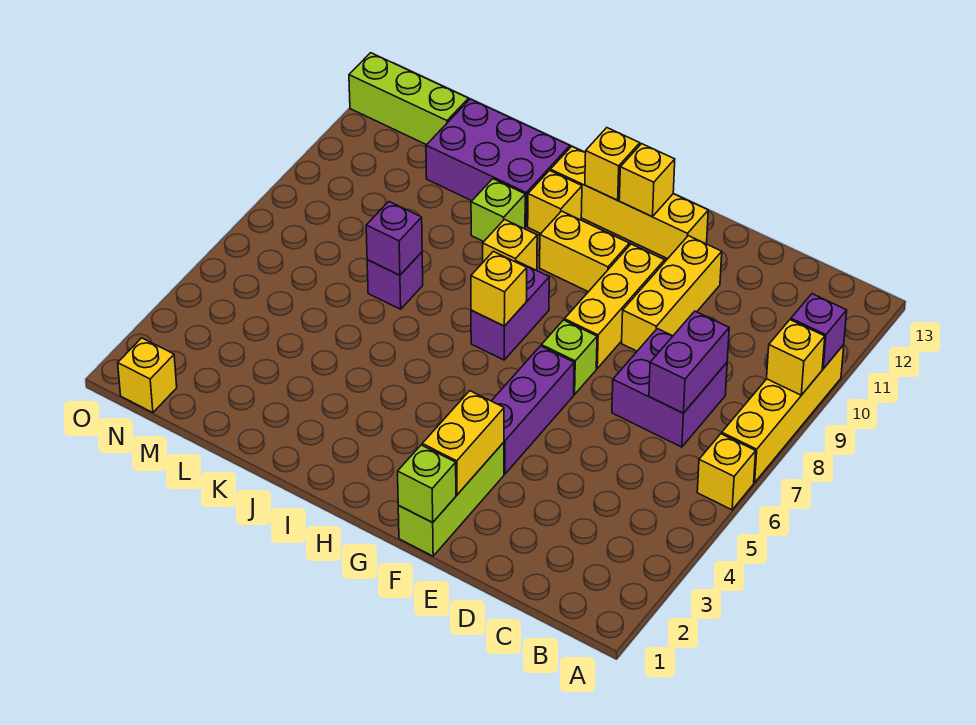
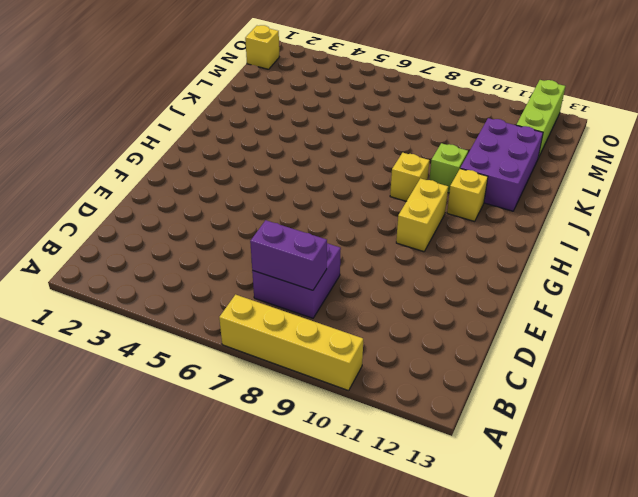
none -> yellow brick A6 level 1
none -> yellow brick E9:E11 level 1
none -> lime brick F1:F3 level 1

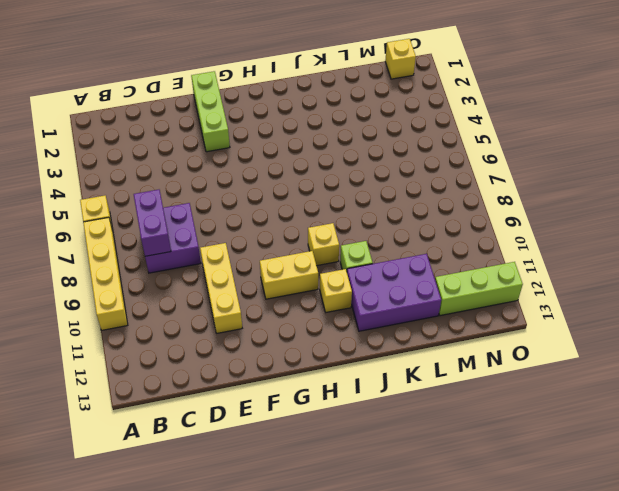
none -> purple brick F4:F6 level 1
none -> lime brick F7 level 1
none -> yellow brick F8:F10 level 1

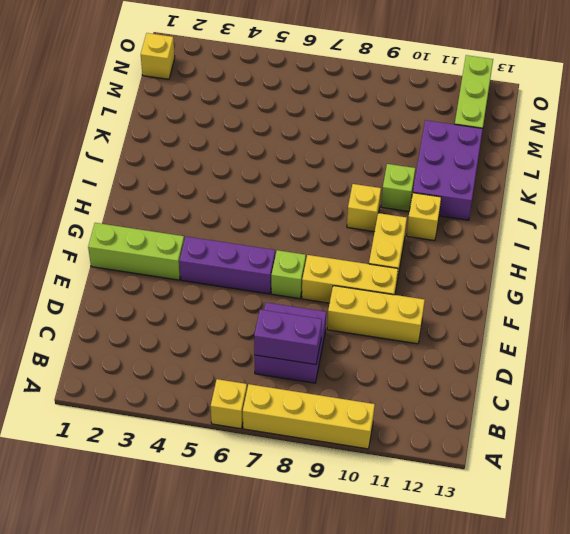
none -> yellow brick F12:I12 level 1
none -> purple brick H7:H8 level 1
none -> purple brick K7 level 1

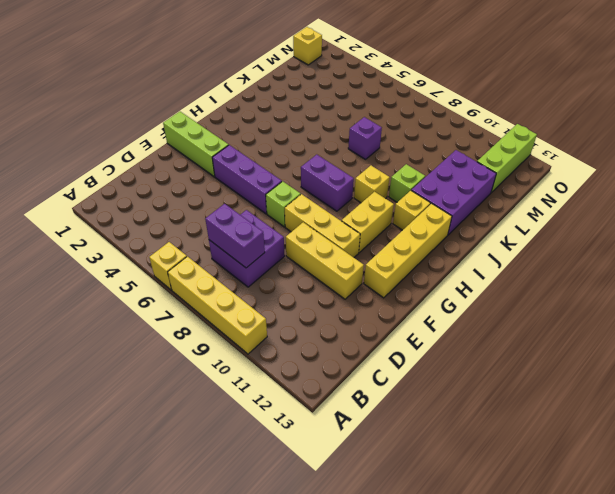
none -> yellow brick A9 level 2
none -> purple brick A10 level 2
none -> lime brick F1 level 2

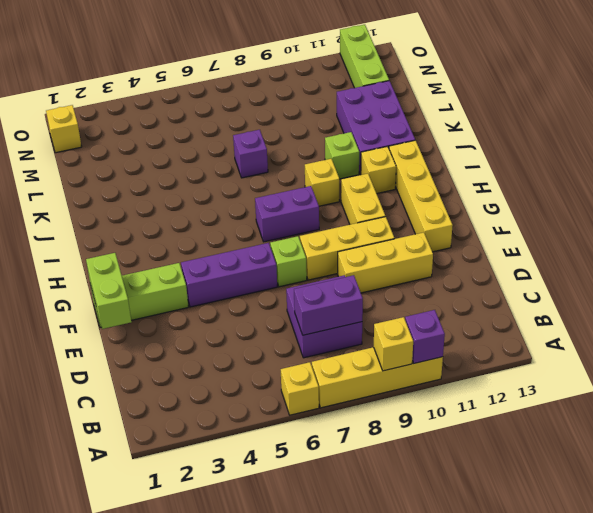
lime brick E1:F1 level 2 -> lime brick F1 level 2
none -> yellow brick F2:F3 level 2
none -> yellow brick G12 level 2
none -> yellow brick H7 level 2

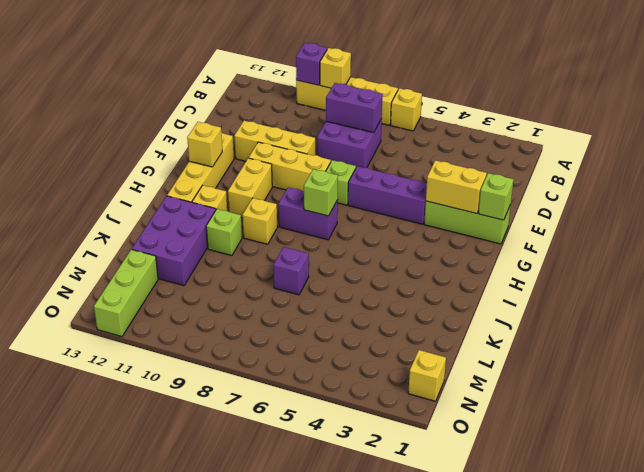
lime brick H7 level 2 -> yellow brick H7 level 2
none -> yellow brick H12 level 2
none -> purple brick K7 level 2

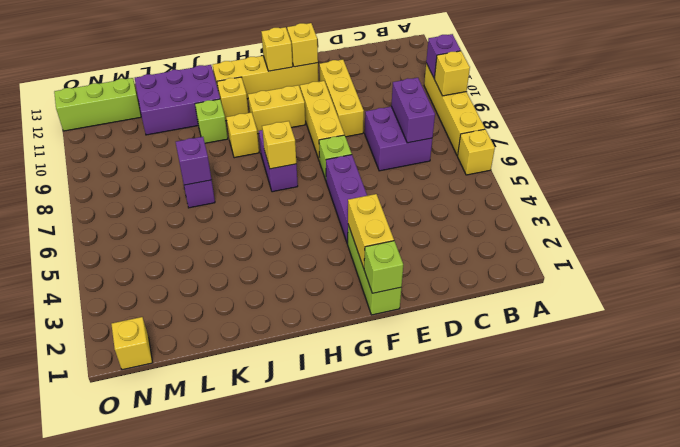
yellow brick F12 level 2 -> yellow brick H12 level 2

